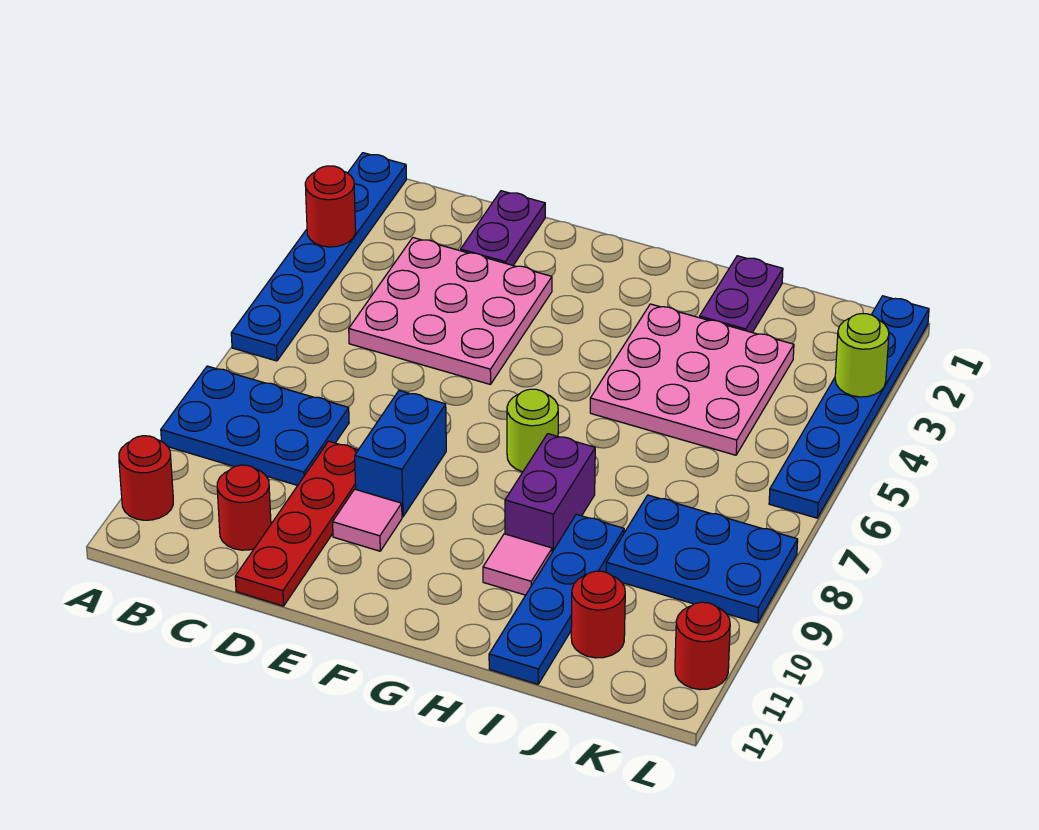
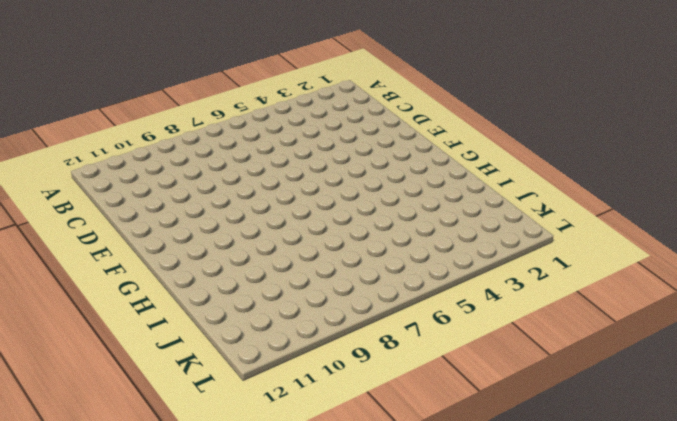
none -> blue plate A1:A6 level 1
none -> blue plate A8:C9 level 1
none -> red round brick A11 level 1

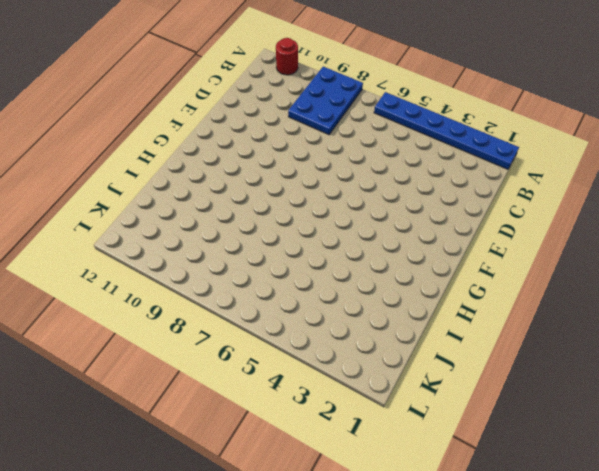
none -> pink plate C3:E5 level 1
none -> red round brick C11 level 1
none -> purple plate D1:D2 level 1

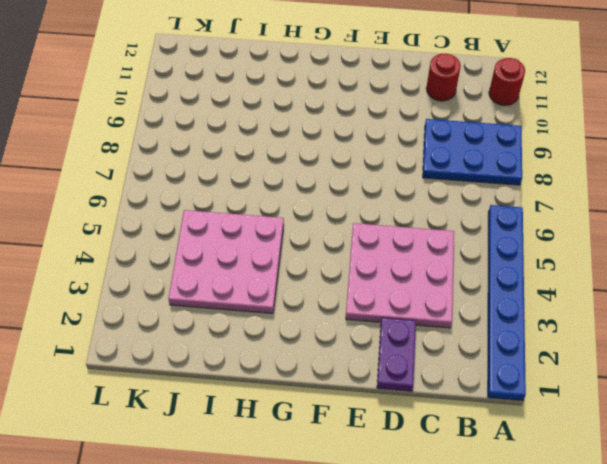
none -> red plate D9:D12 level 1
none -> blue brick E8:E9 level 1
none -> pink tile E10 level 1

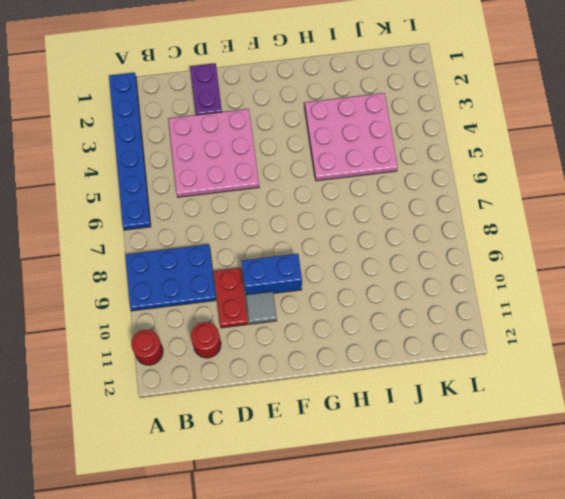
red plate D9:D10 level 1 -> red plate D9:D12 level 1
blue brick E9:F9 level 1 -> blue brick E8:E9 level 1
grey tile E10 level 1 -> pink tile E10 level 1
none -> lime round brick G7 level 1
none -> purple brick H8:H9 level 1
none -> pink tile H10 level 1

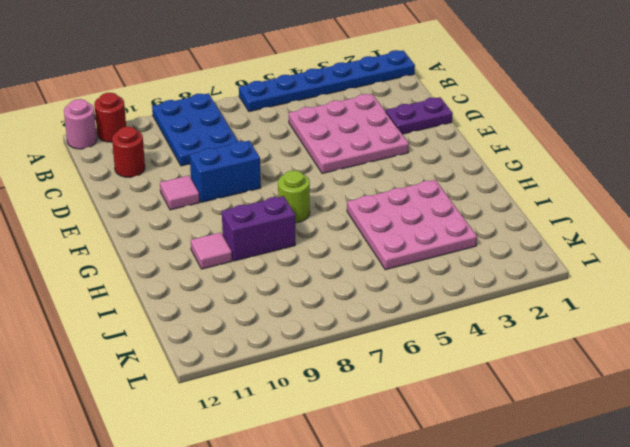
pink round brick A12 level 1 -> none
none -> red plate D9:D12 level 1
none -> purple plate I1:I2 level 1
none -> blue plate I9:I12 level 1

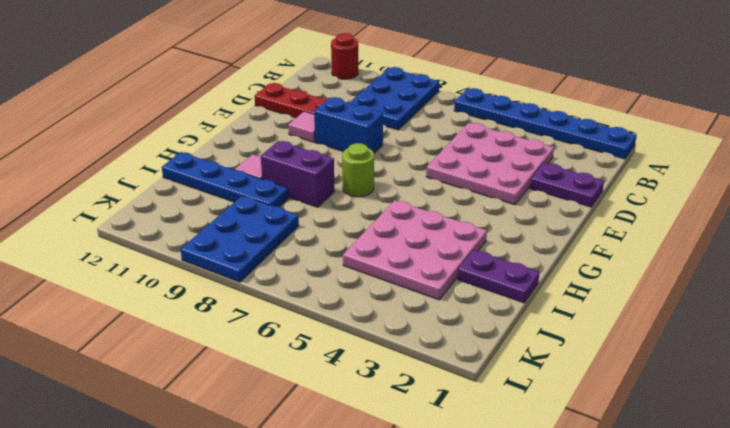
none -> red round brick C11 level 1
none -> red round brick J11 level 1
none -> blue plate L1:L6 level 1

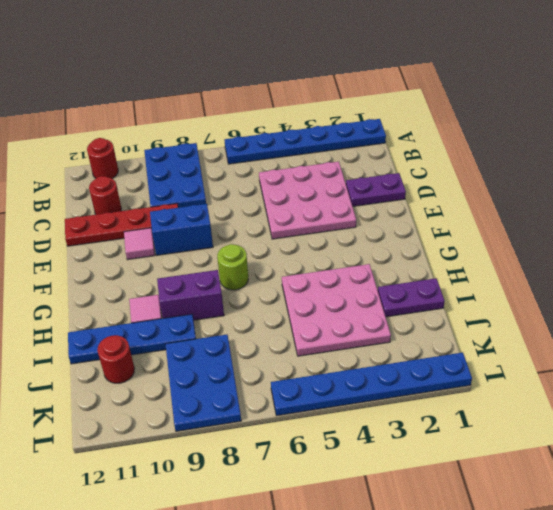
none -> red round brick L11 level 1
none -> red round brick A3 level 2
none -> lime round brick L3 level 2

